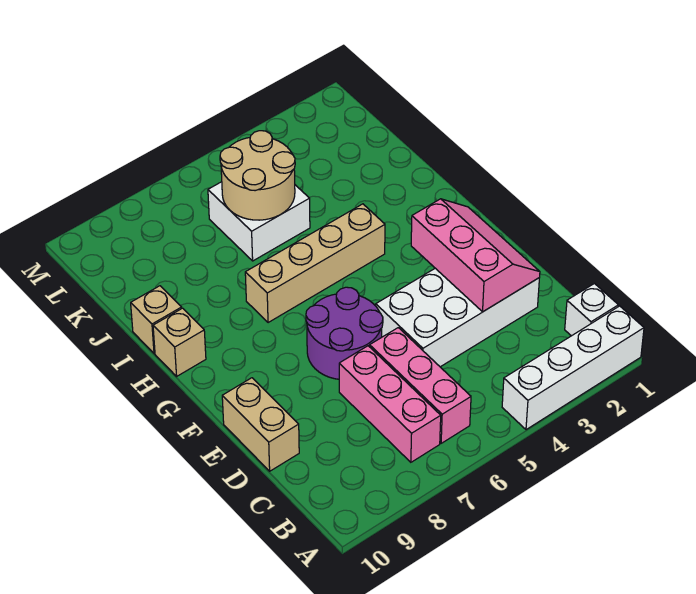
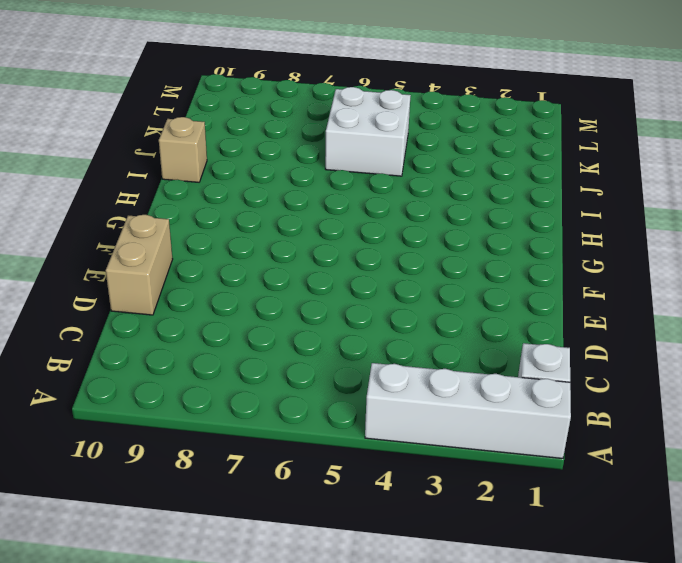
none -> pink brick B6:D6 level 1
none -> pink brick B7:D7 level 1
none -> white brick D2:E5 level 1

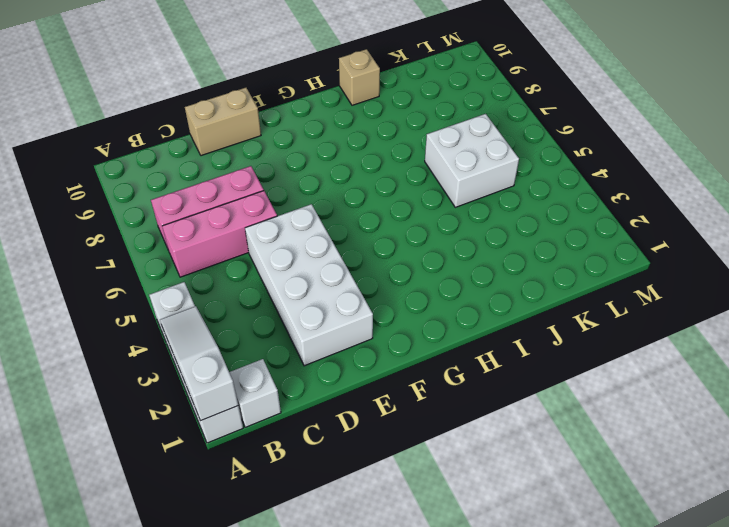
white slope A1:A3 level 2 top 1 -> none
none -> purple round brick E6:F7 level 1
none -> tan brick H4:H7 level 1
none -> tan brick H10 level 1

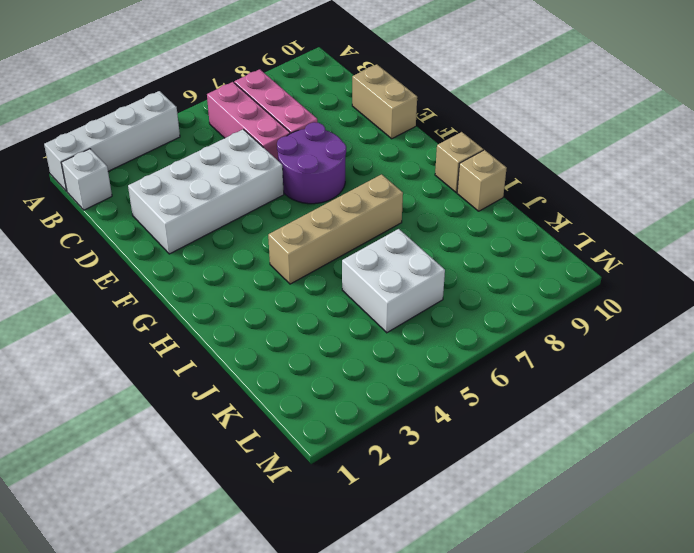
none -> pink slope D2:F3 level 2 top 3
none -> tan round brick J5:K6 level 2

